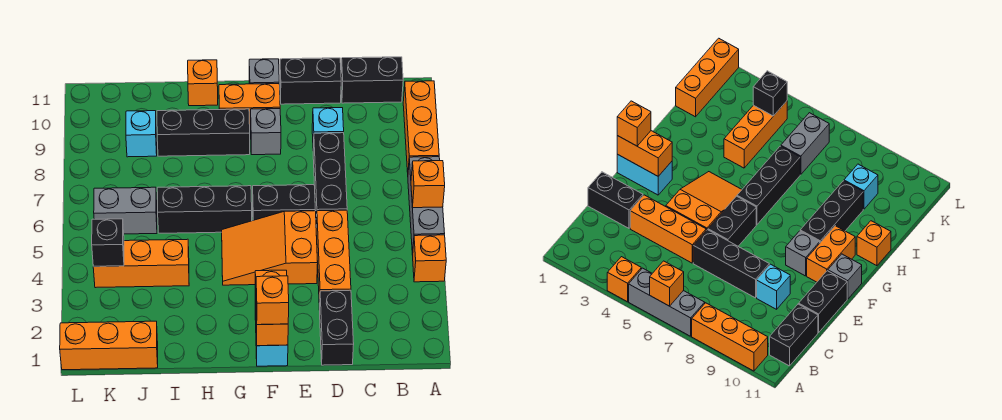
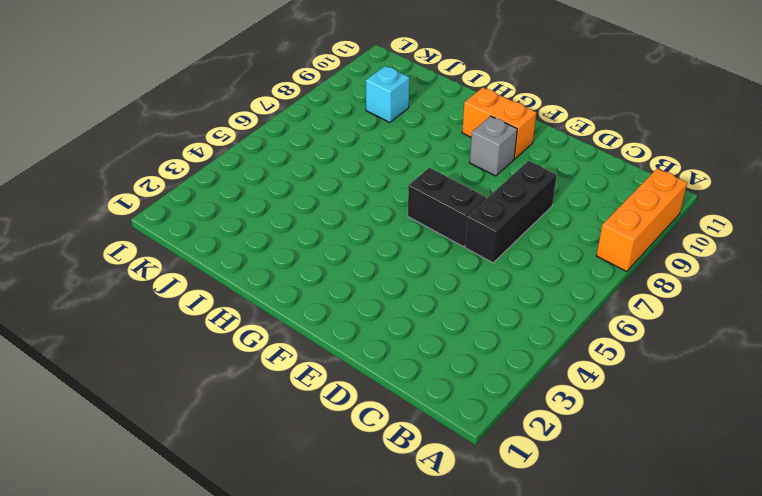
none -> orange brick A4 level 1
none -> grey brick A5:A7 level 1
none -> black brick B11:C11 level 1

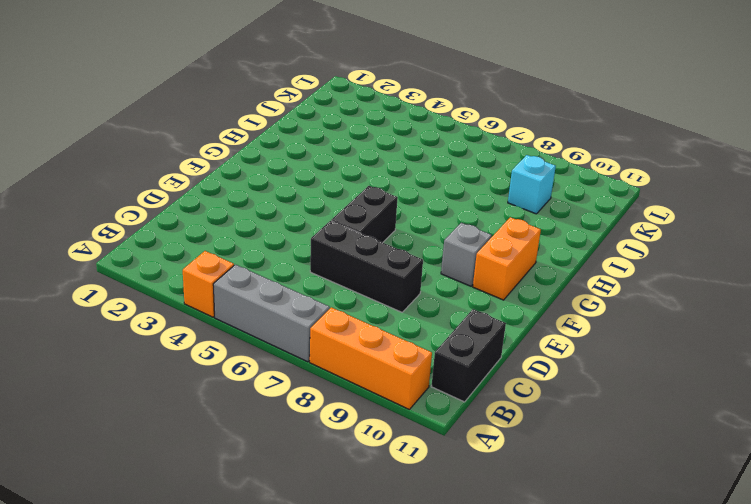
none -> black brick D1:D2 level 1
none -> orange brick D3:D5 level 1
none -> cyan brick D9 level 1

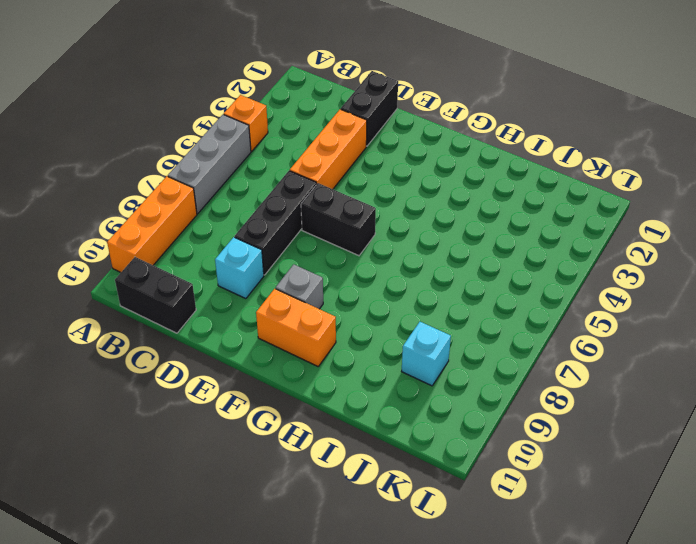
none -> black brick D11:E11 level 1
none -> orange slope E4:G5 level 1 top E
none -> cyan brick F1:F2 level 1

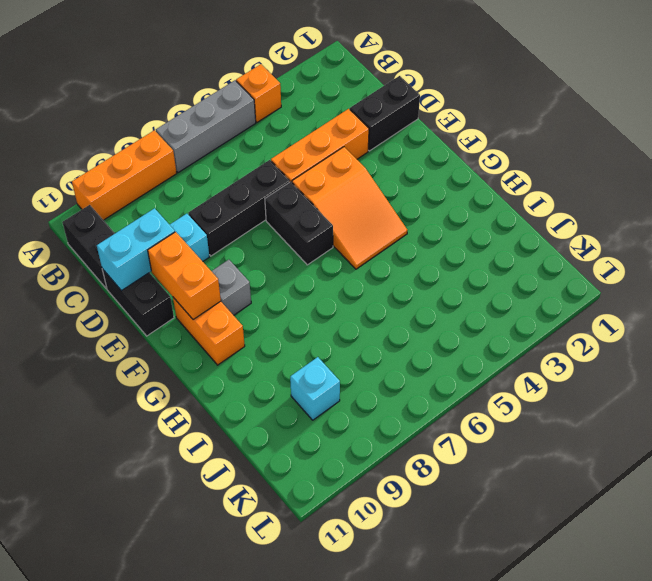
cyan brick D10:D11 level 2 -> cyan brick F1:F2 level 1
orange brick E10:F10 level 2 -> orange brick F1:F2 level 2
none -> grey brick F11 level 1
none -> black brick G6:I6 level 1
none -> black brick G9:I9 level 1

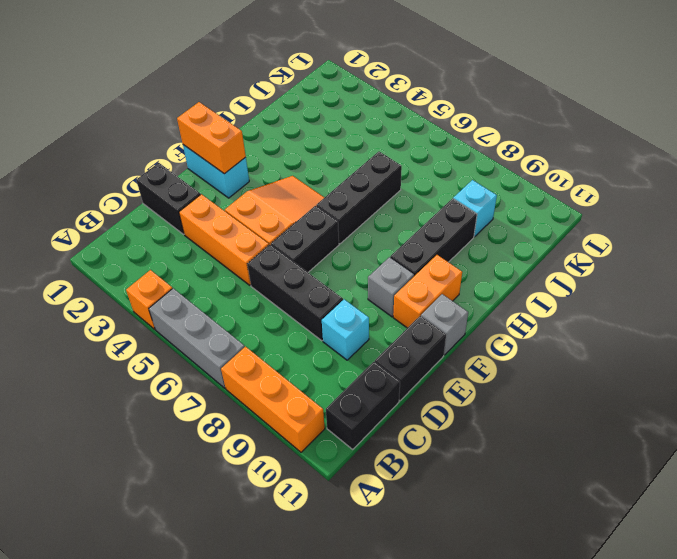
none -> orange brick H11 level 1
none -> orange brick I4:K4 level 1
none -> orange brick J1:L1 level 1

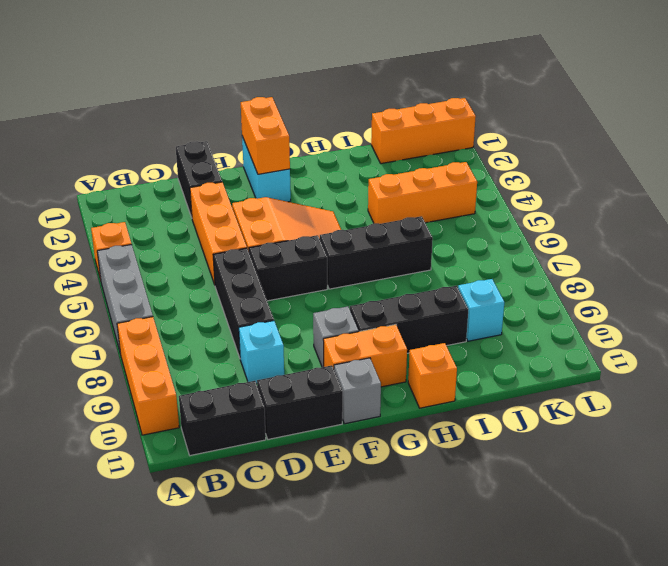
none -> grey brick J6:K6 level 1
none -> orange brick A6 level 2
none -> black brick K4 level 2

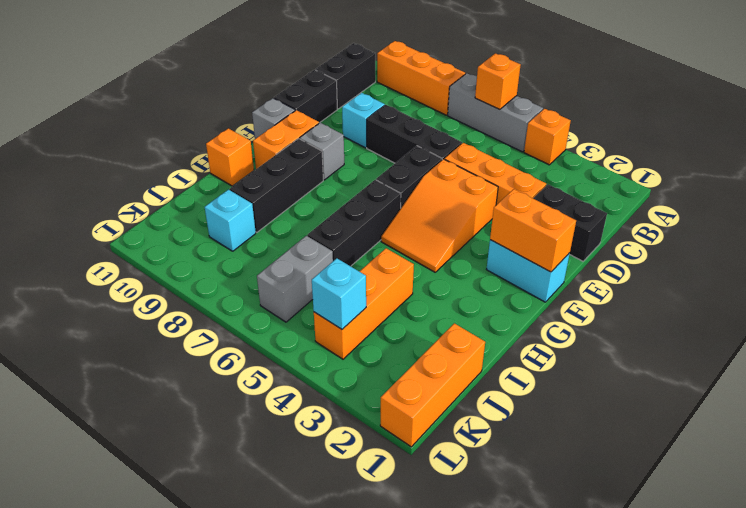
cyan brick K4 level 2 -> black brick K4 level 2
none -> orange brick F1 level 3

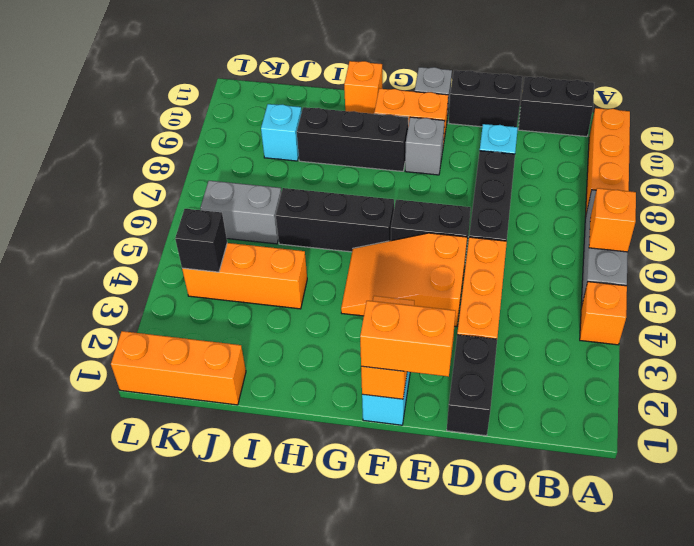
orange brick E1:F1 level 3 -> orange brick F1 level 3

